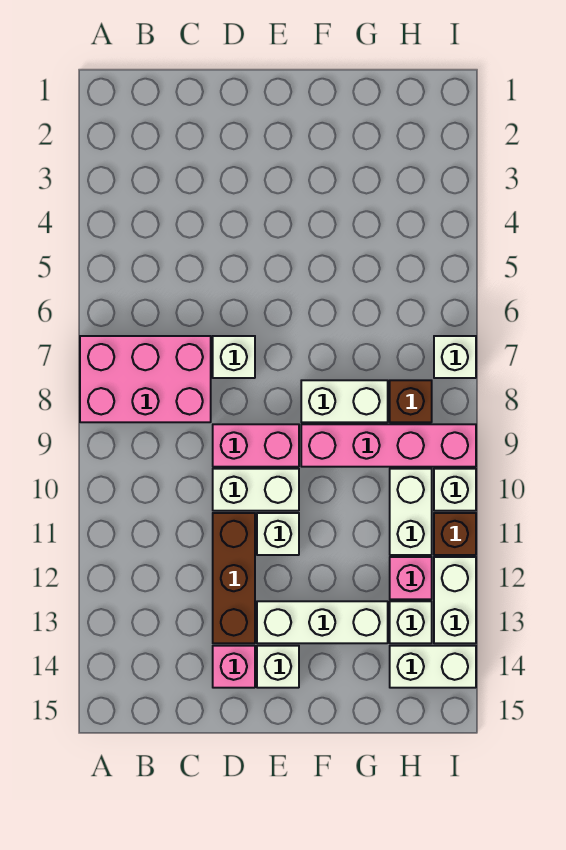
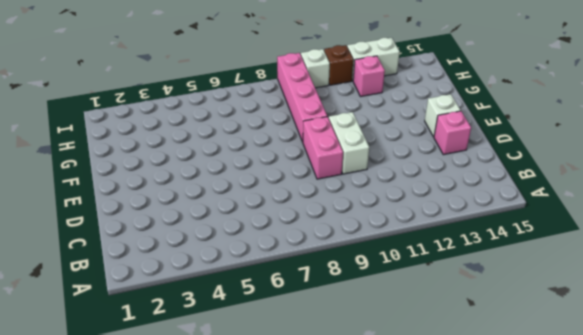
none -> pink brick A7:C8 level 1
none -> white brick D7 level 1
none -> brown brick D11:D13 level 1

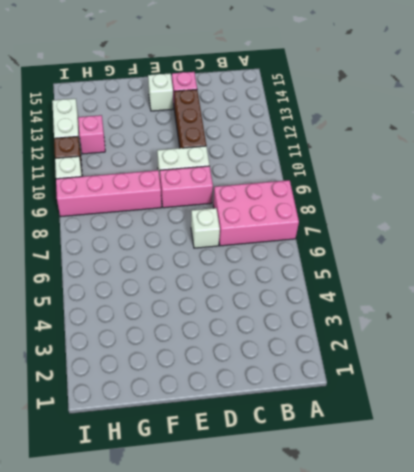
none -> white brick E11 level 1
none -> white brick E13:G13 level 1
none -> white brick F8:G8 level 1

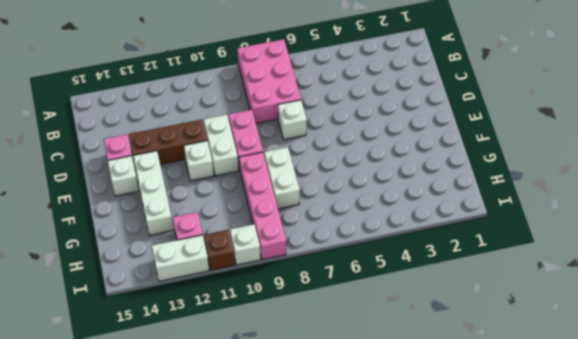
none -> brown brick H8 level 1
none -> white brick H10:H11 level 1
none -> white brick H13 level 1

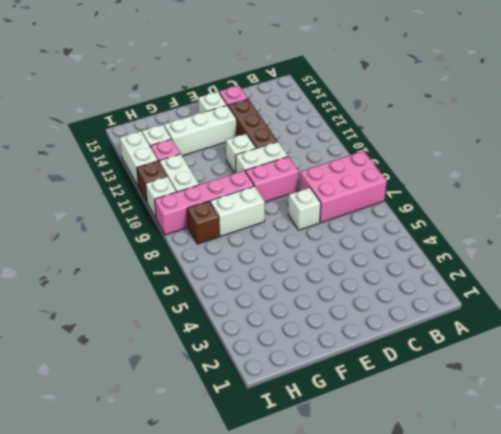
none -> white brick H14:I14 level 1
none -> white brick I7 level 1

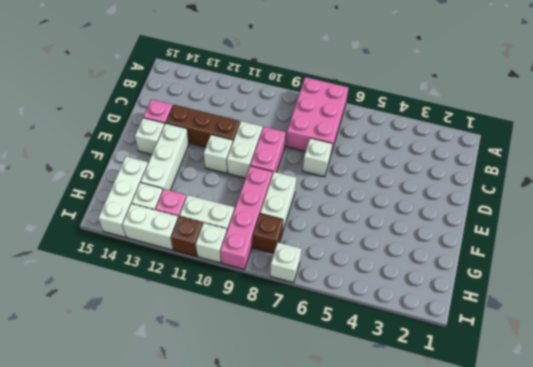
white brick G14:I14 level 1 -> white brick H14:I14 level 1

